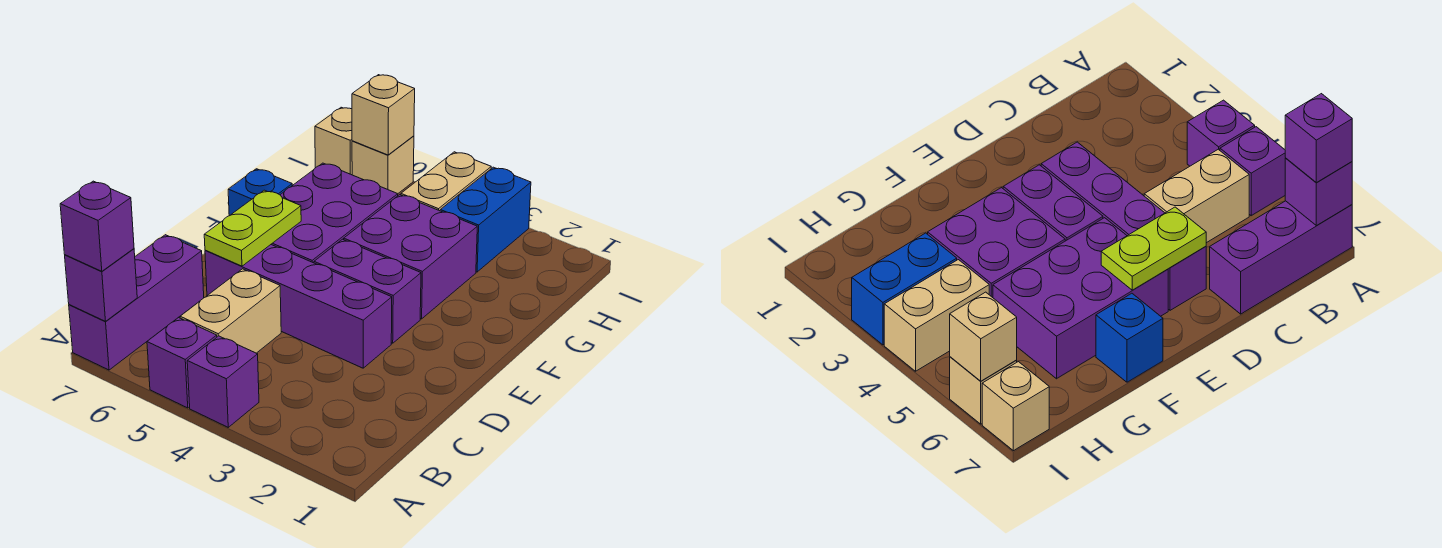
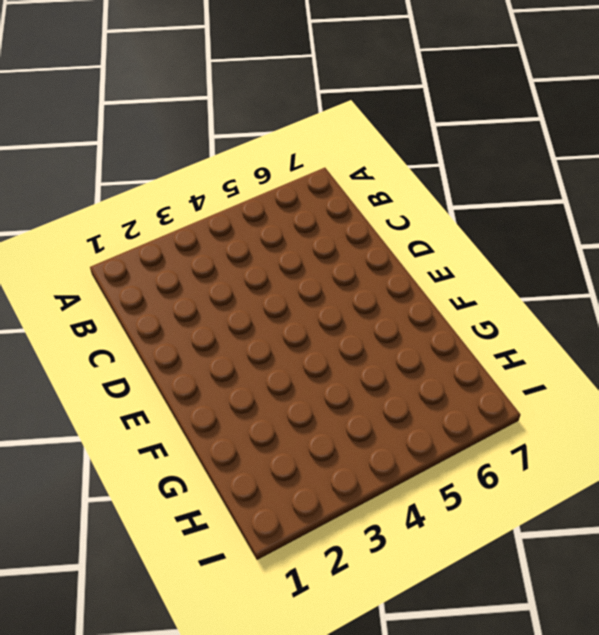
none -> purple brick A4 level 1
none -> purple brick A5 level 1
none -> purple brick A7:C7 level 1

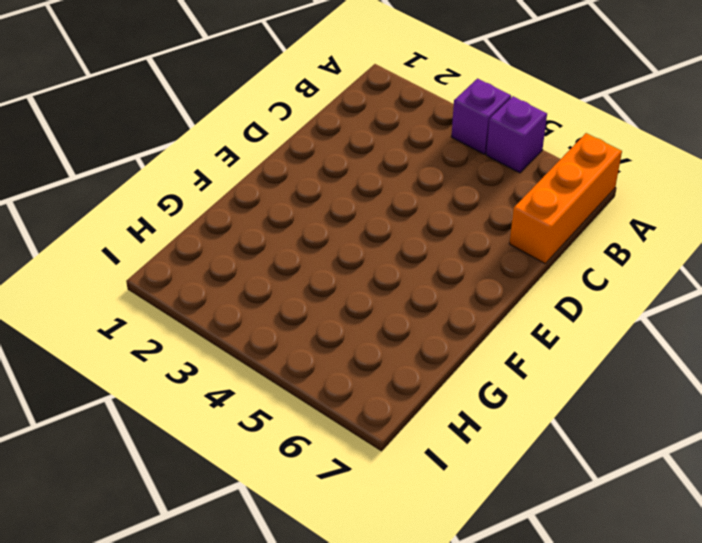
orange brick A7:C7 level 1 -> purple brick A7:C7 level 1
none -> tan brick B5:C5 level 1
none -> purple brick D3:D6 level 1
none -> purple brick E3:E4 level 1

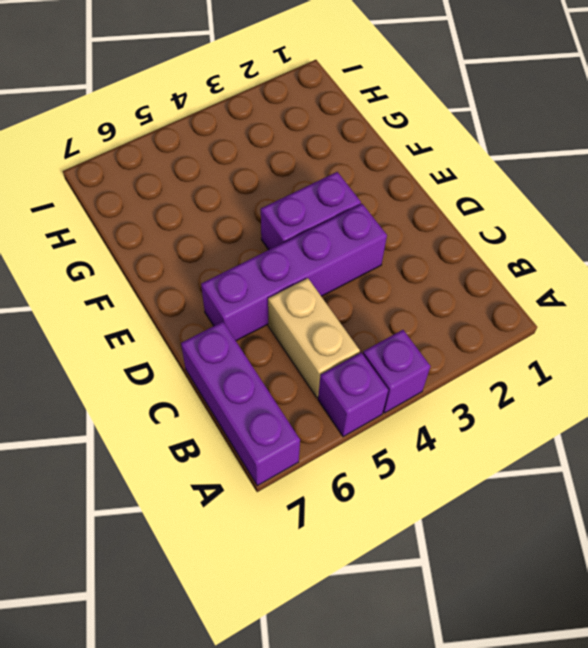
none -> purple brick E5:G6 level 1
none -> purple brick F3:G4 level 1
none -> blue brick F7 level 1

